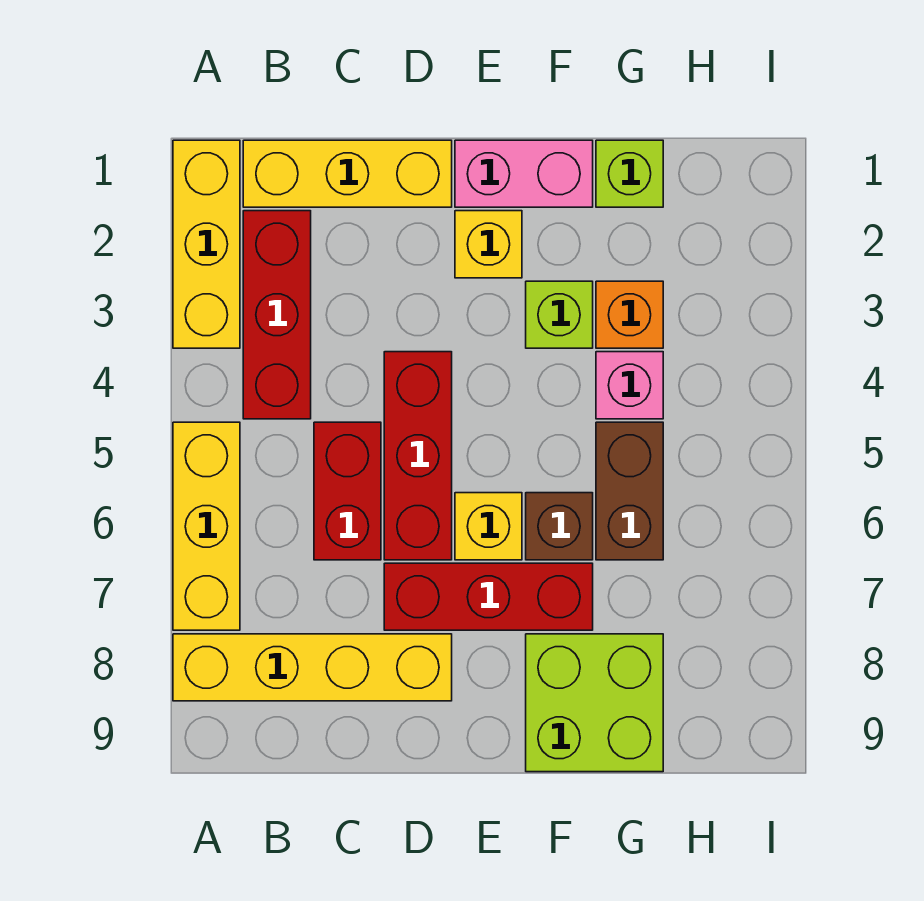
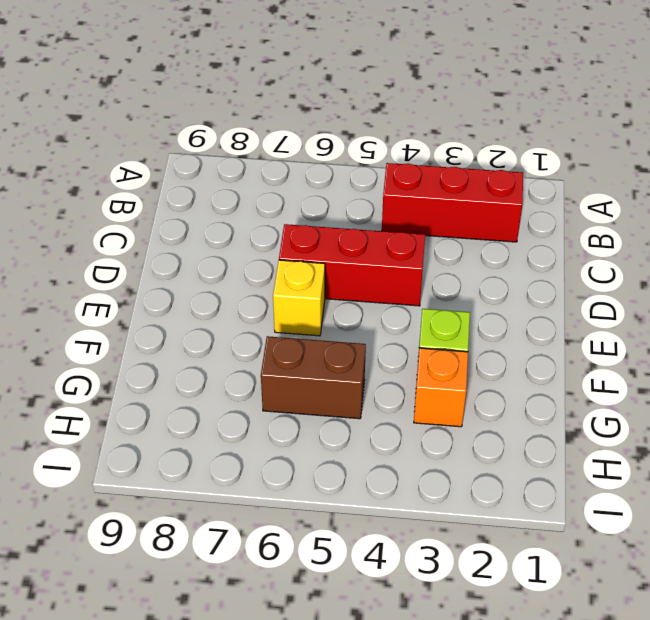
none -> yellow brick A1:A3 level 1
none -> yellow brick A5:A7 level 1
none -> yellow brick A8:D8 level 1

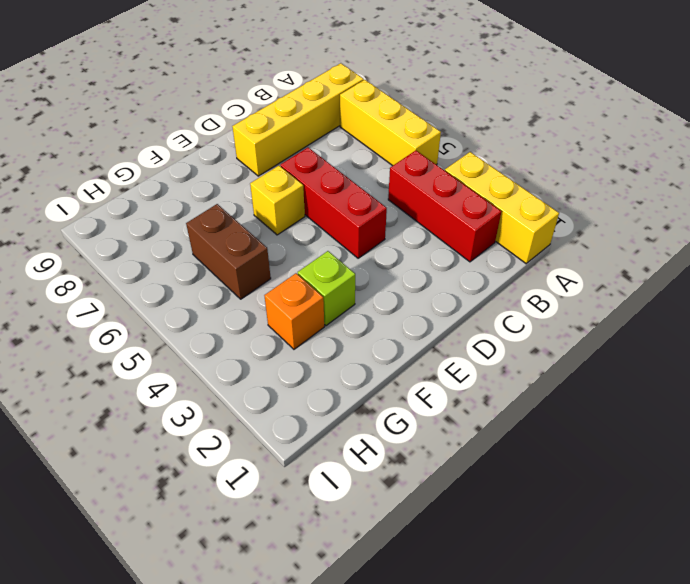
none -> yellow brick B1:D1 level 1
none -> red brick C5:C6 level 1
none -> red brick D7:F7 level 1

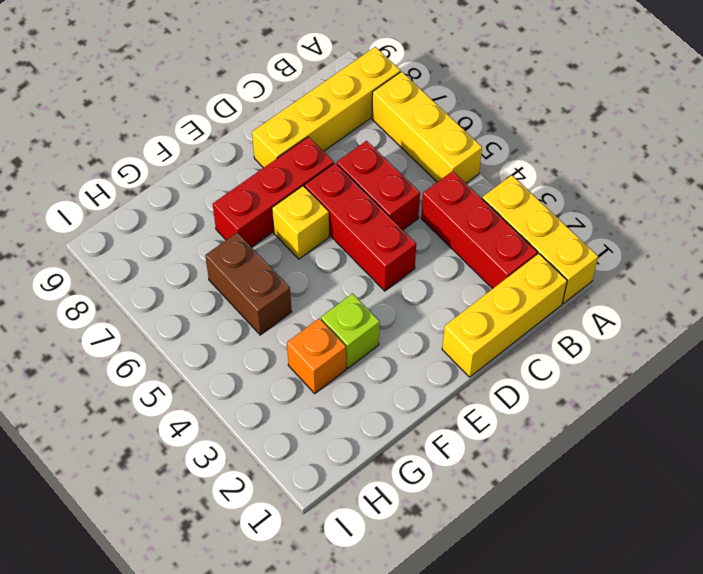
none -> pink brick E1:F1 level 1
none -> yellow brick E2 level 1
none -> brown brick F6 level 1

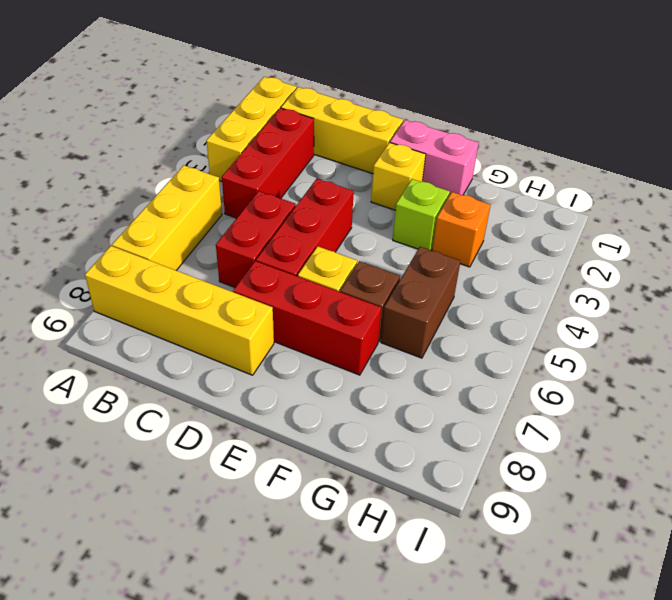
none -> lime brick F8:G9 level 1
none -> lime brick G1 level 1
none -> pink brick G4 level 1

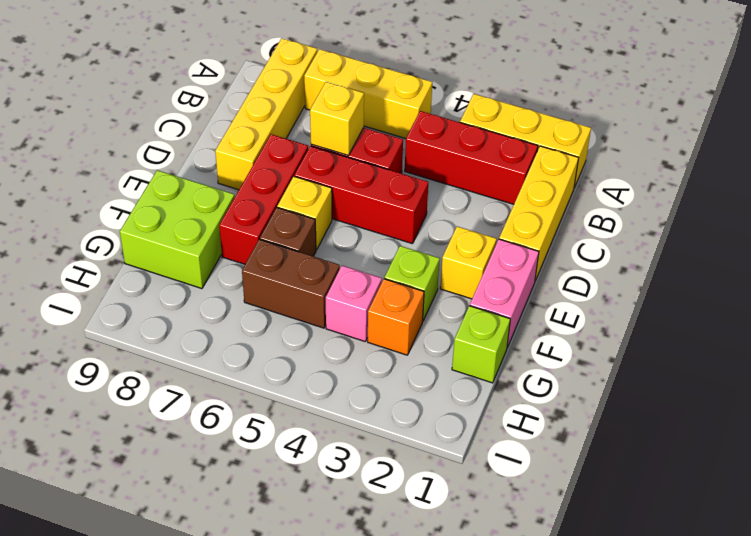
yellow brick C6 level 2 -> none

